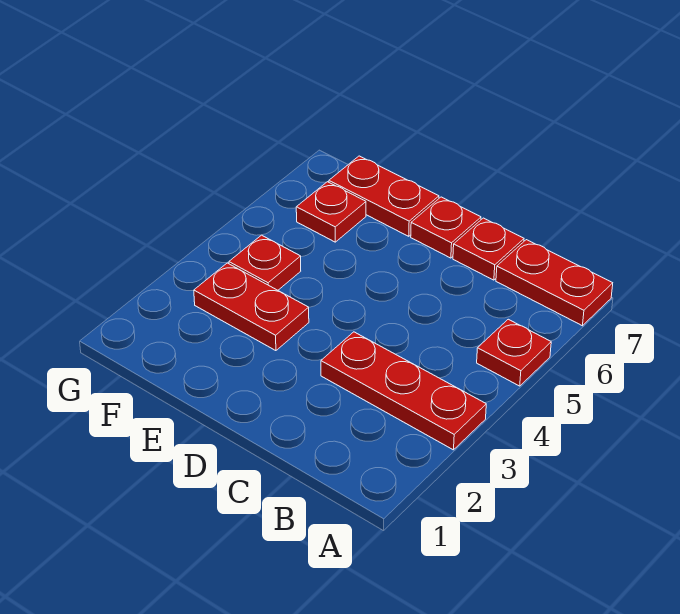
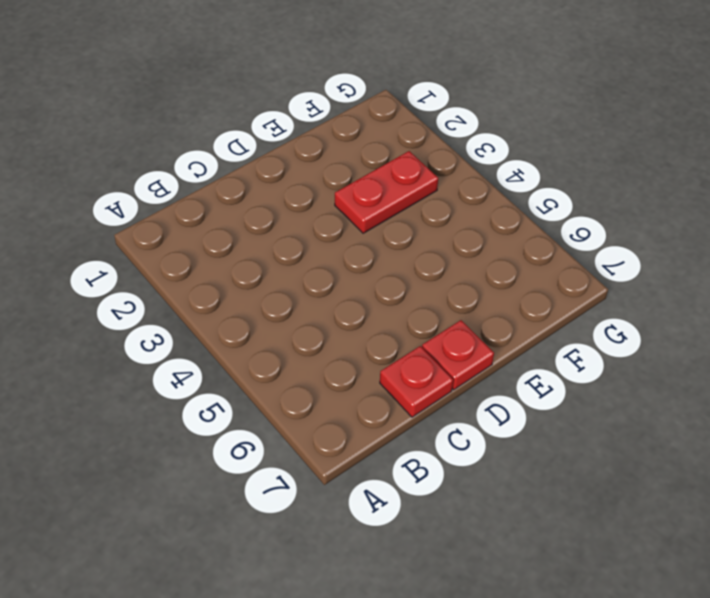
none -> red plate A3:C3 level 1
none -> red plate A5 level 1

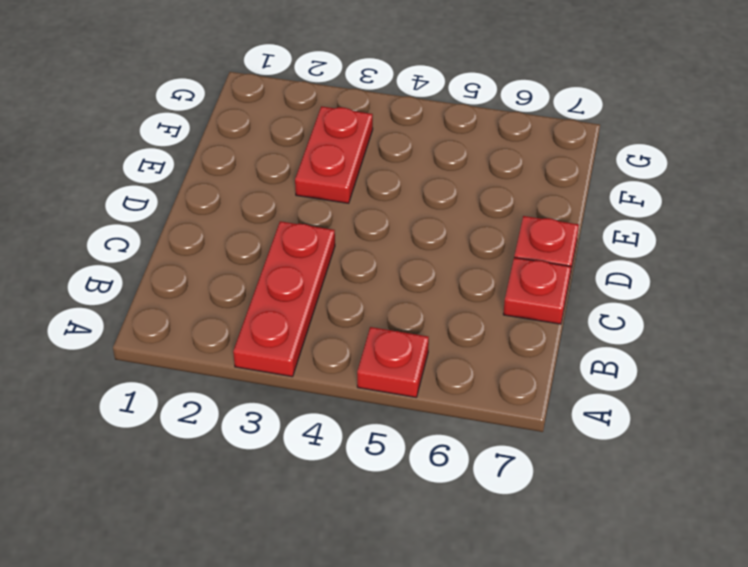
none -> red plate A7:B7 level 1
none -> red plate E7:F7 level 1

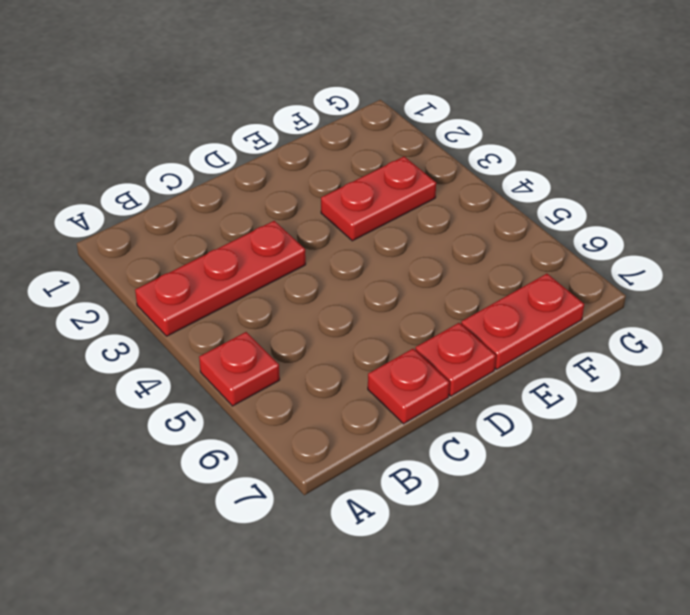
none -> red plate A7:B7 level 1
none -> red plate F4 level 1

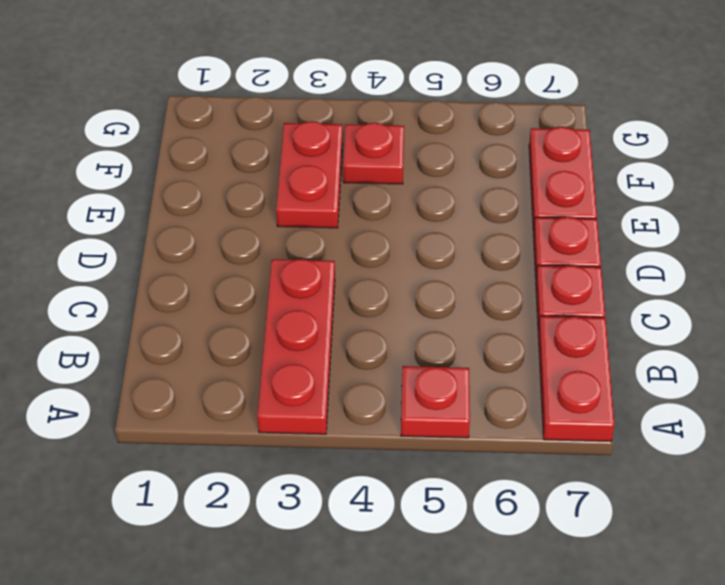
none -> red plate F6 level 1

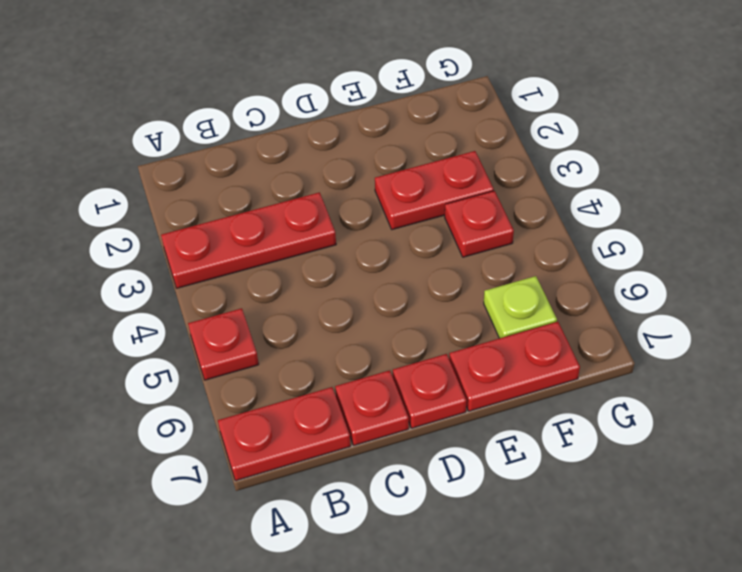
lime plate F6 level 1 -> red plate F6 level 1

